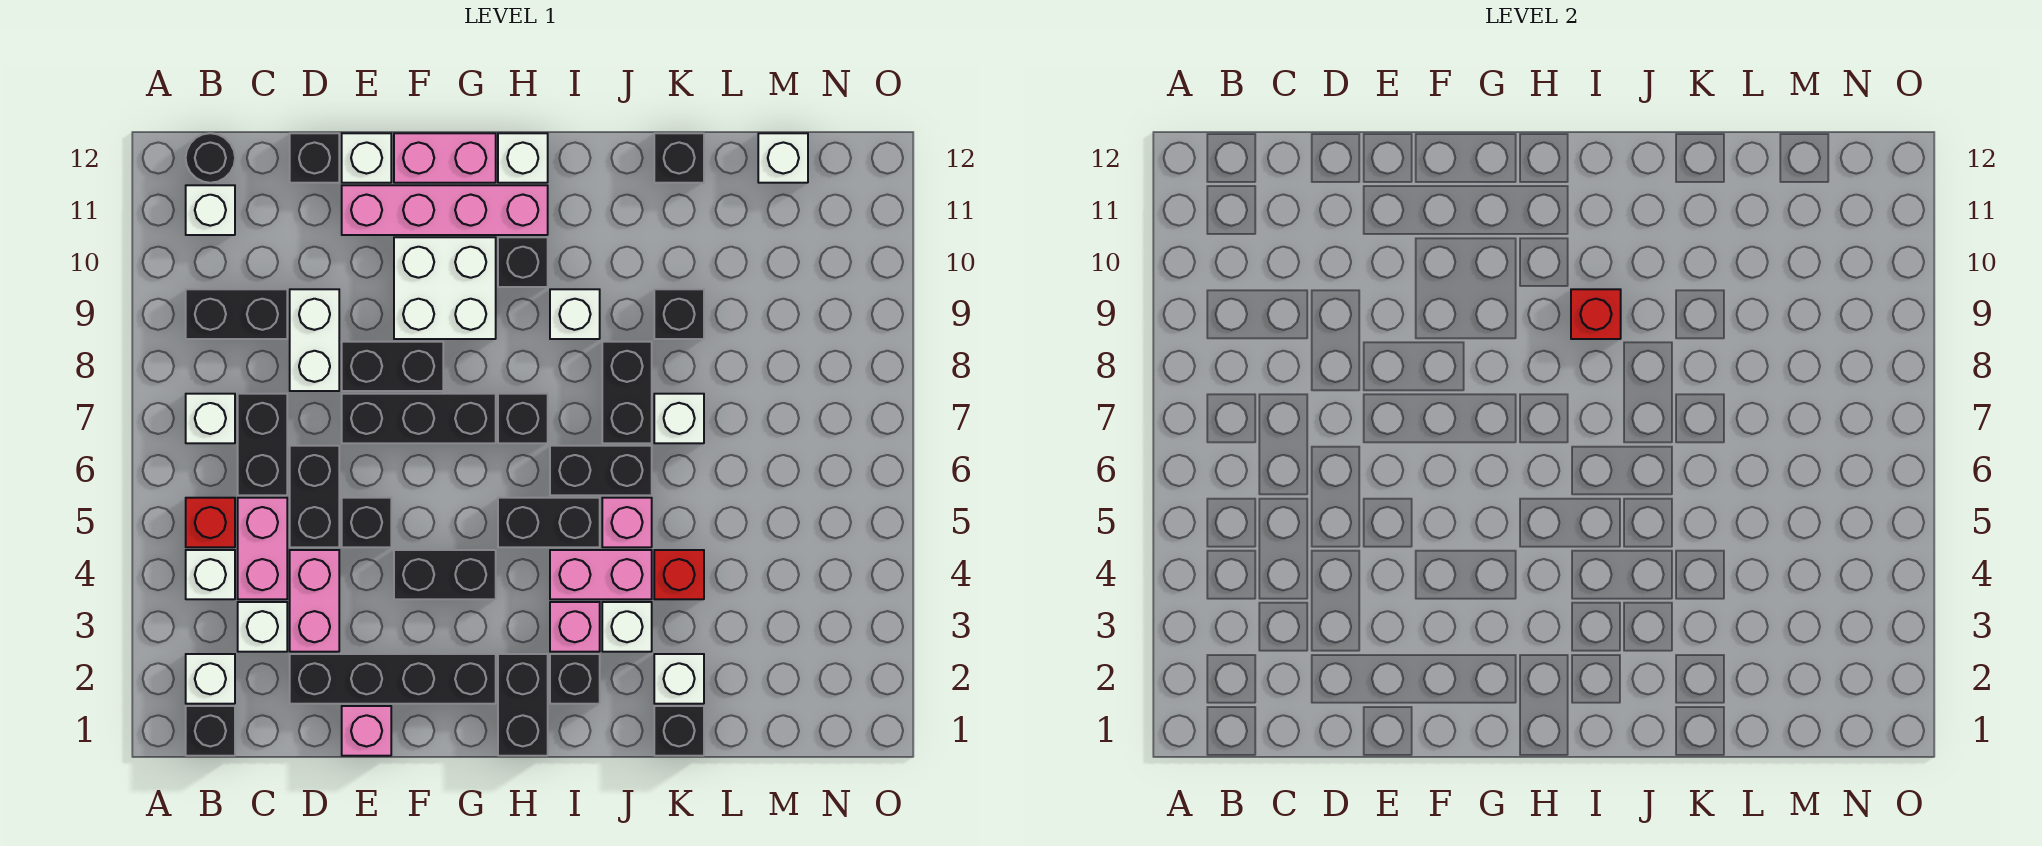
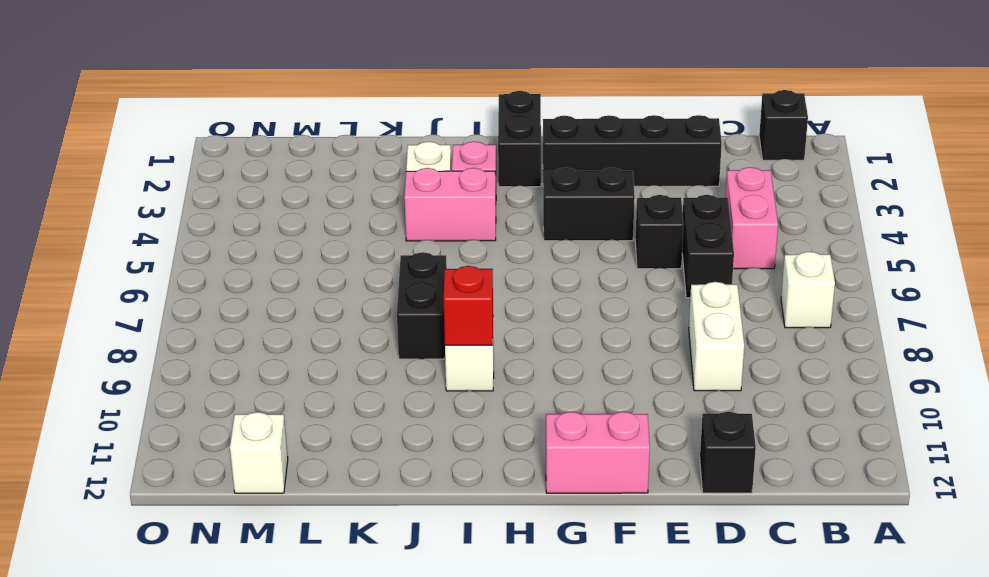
none -> white brick B2 level 1
none -> white brick B4 level 1
none -> red brick B5 level 1
none -> black brick B9:C9 level 1

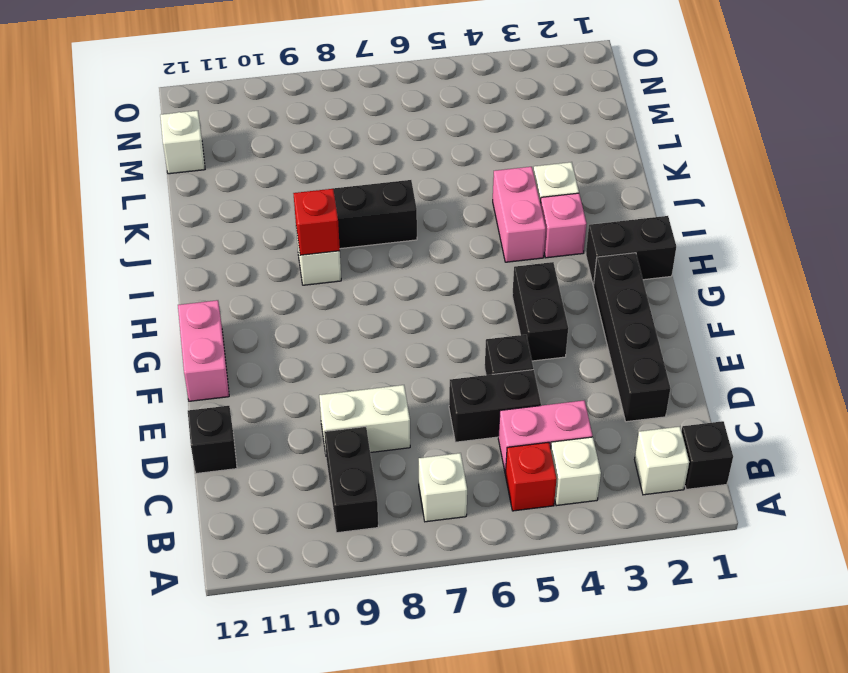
none -> white brick B11 level 1
none -> black round brick B12 level 1
none -> white brick C3 level 1
none -> black brick C6:C7 level 1

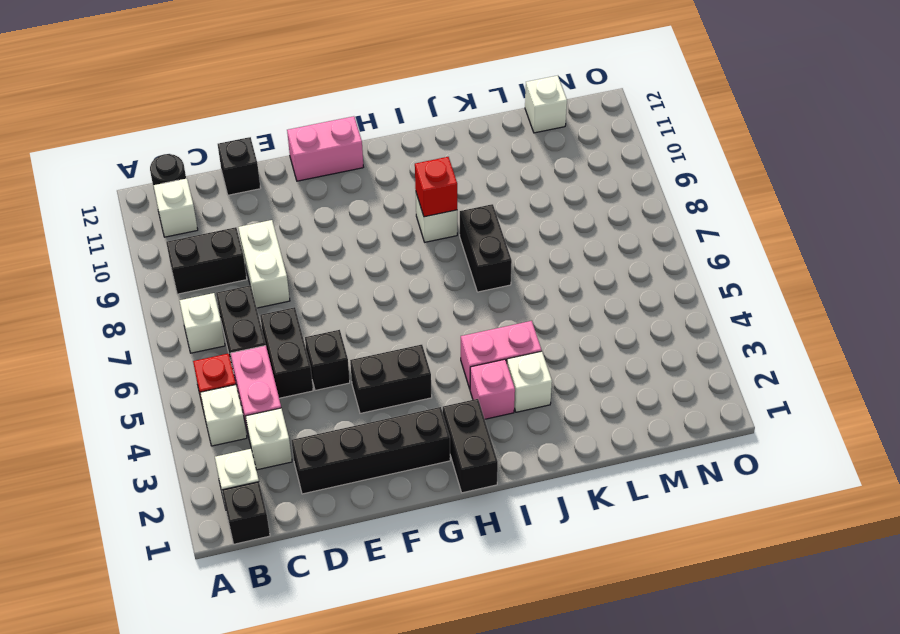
none -> pink brick D3:D4 level 1
none -> pink brick E1 level 1
none -> black brick E7:G7 level 1
none -> black brick E8:F8 level 1

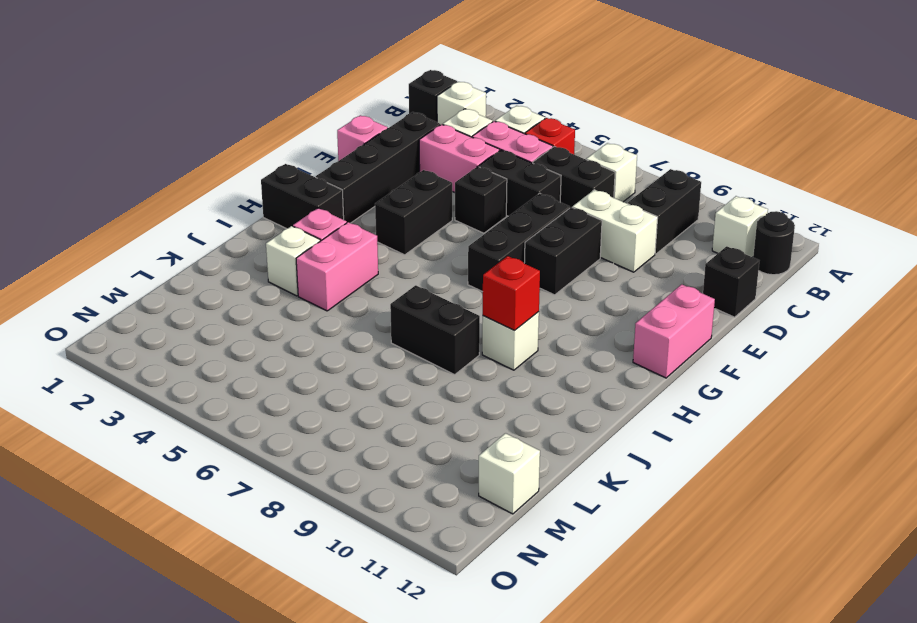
none -> pink brick E11:H11 level 1
none -> white brick E12 level 1
none -> white brick F9:G10 level 1
none -> black brick H5:I5 level 1

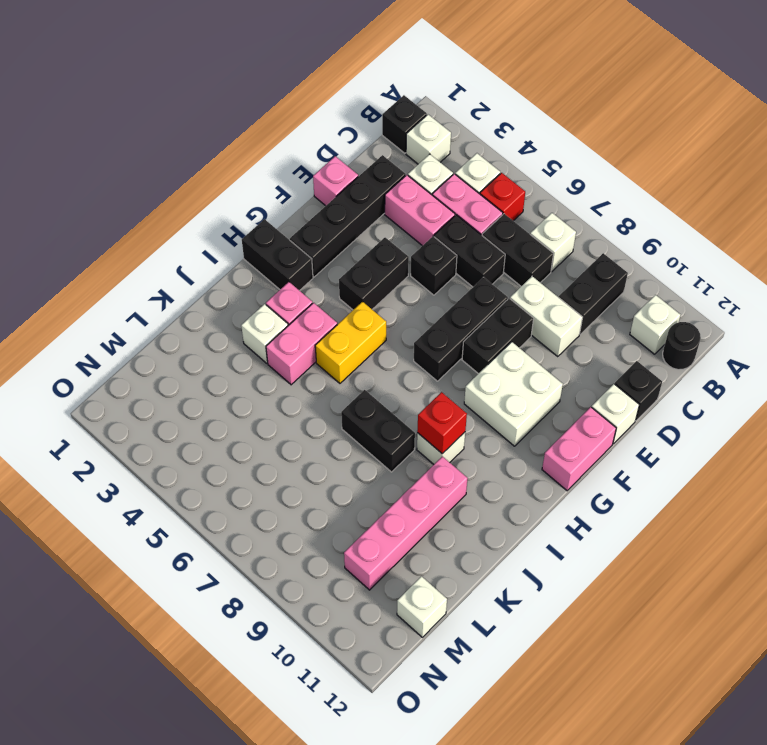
yellow brick H5:I5 level 1 -> black brick H5:I5 level 1
pink brick J10:M10 level 1 -> pink brick E11:H11 level 1
none -> black brick H7 level 1
none -> black brick H10 level 1
none -> white brick H12 level 1
none -> black brick I2 level 1

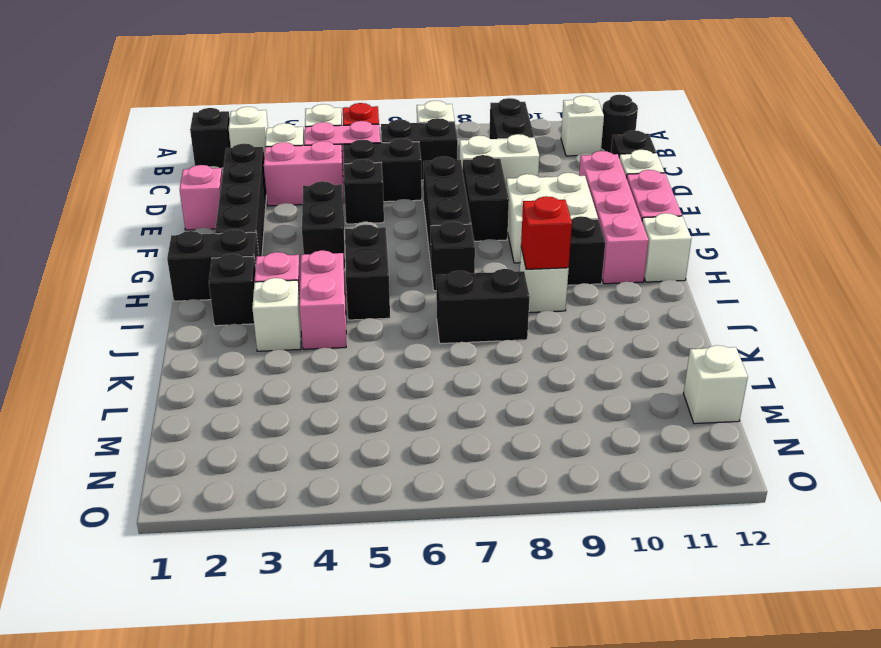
none -> black brick I6:J6 level 1
none -> pink brick J5 level 1
none -> black brick K1 level 1
none -> white brick K2 level 1

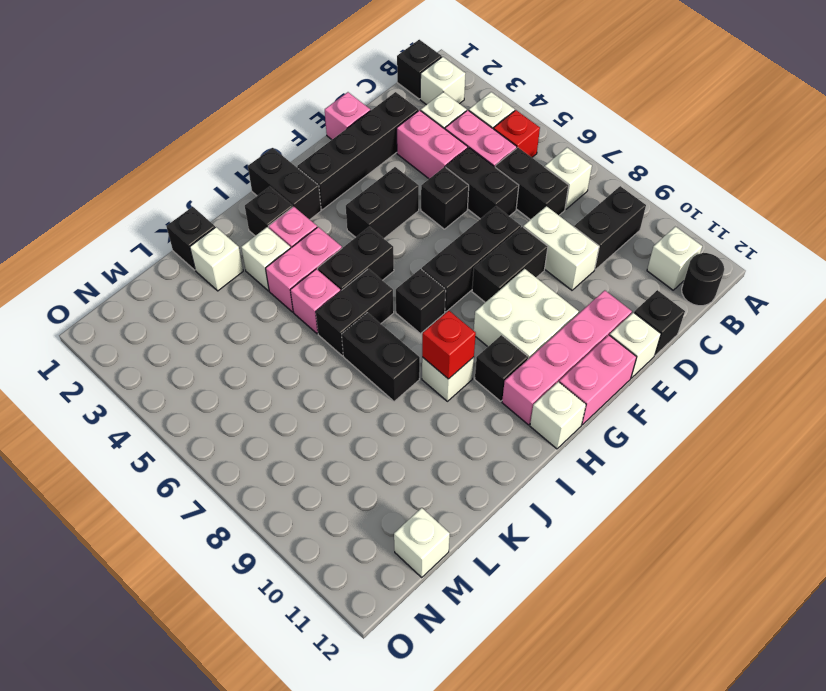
none -> red brick K4 level 1
none -> white brick K7 level 1
none -> black brick K9 level 1
none -> black brick K12 level 1

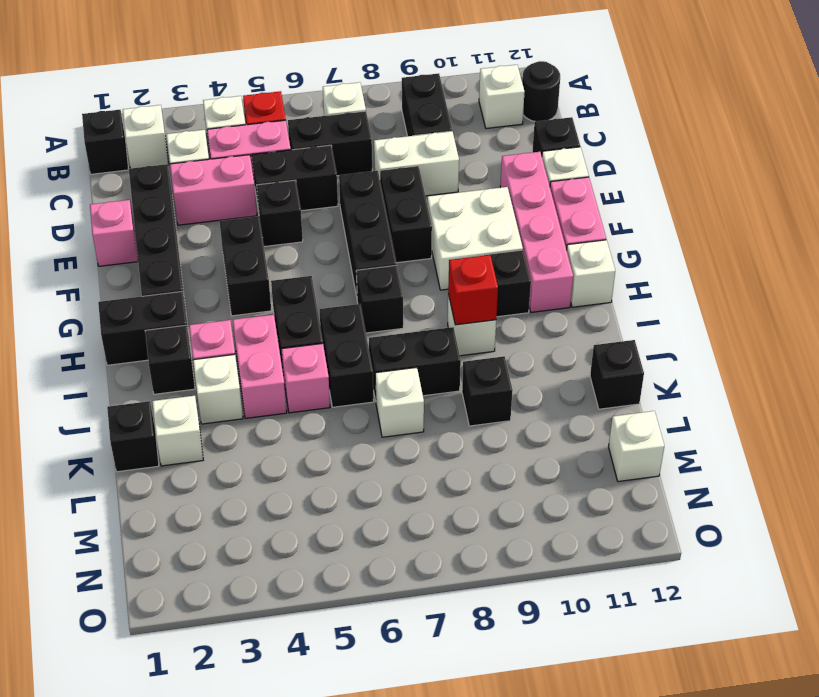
none -> red brick K4 level 1

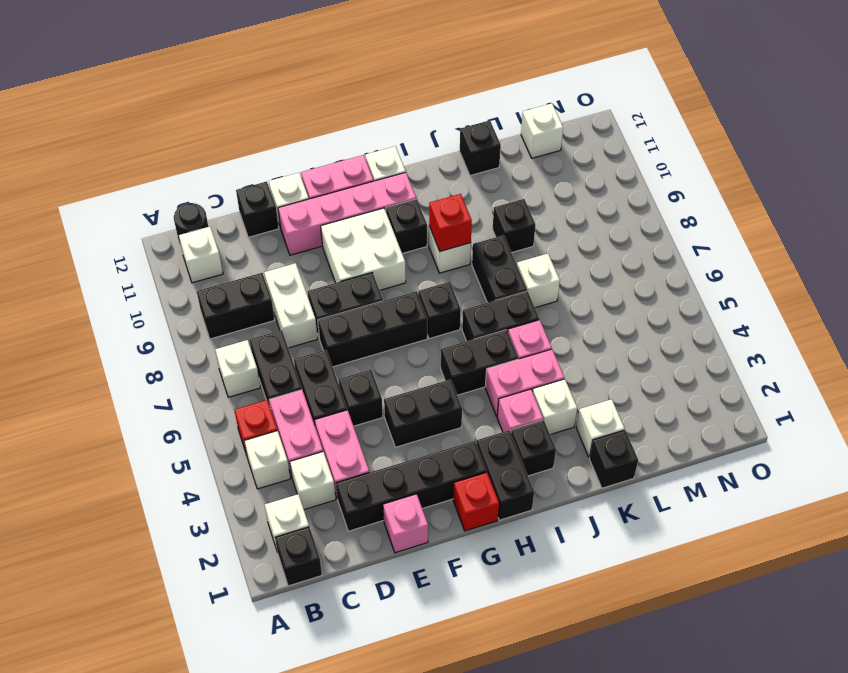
red brick G1 level 1 -> red brick K4 level 1

